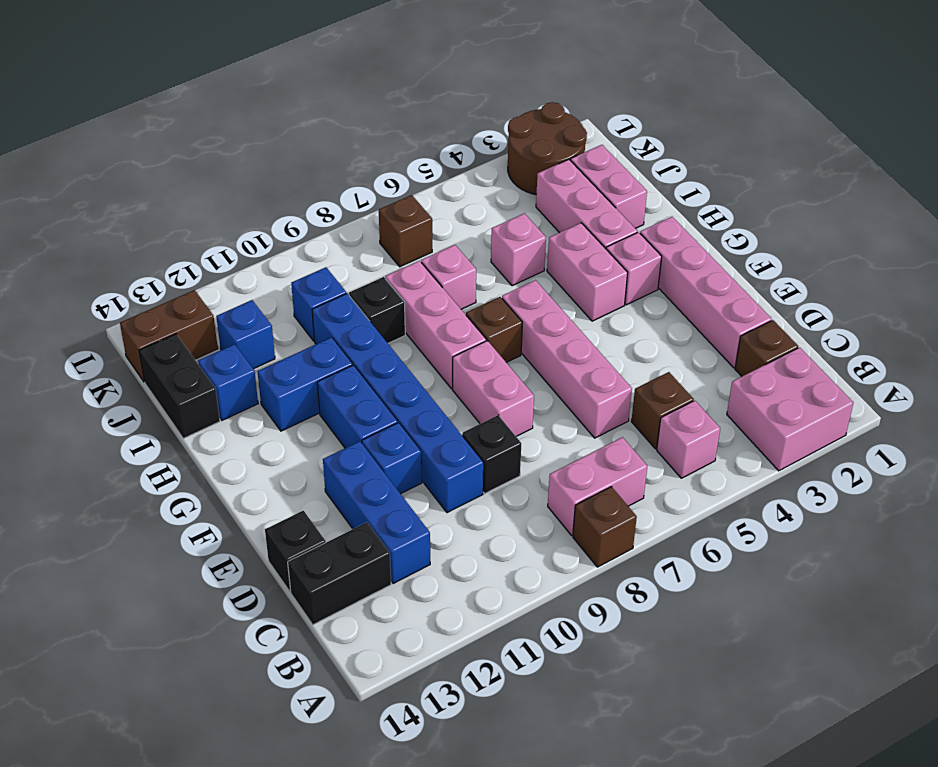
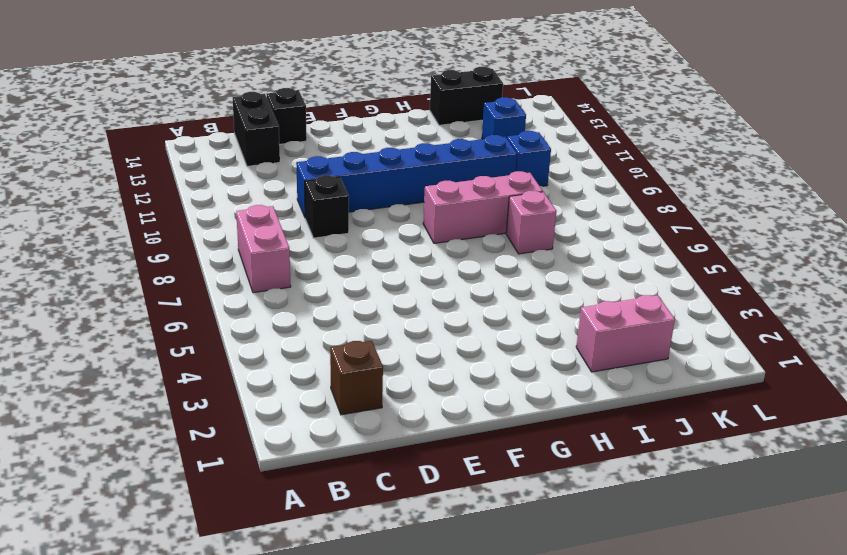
none -> pink brick A2:B3 level 1
none -> brown brick A8 level 1
none -> pink brick B5 level 1
none -> brown brick C5 level 1

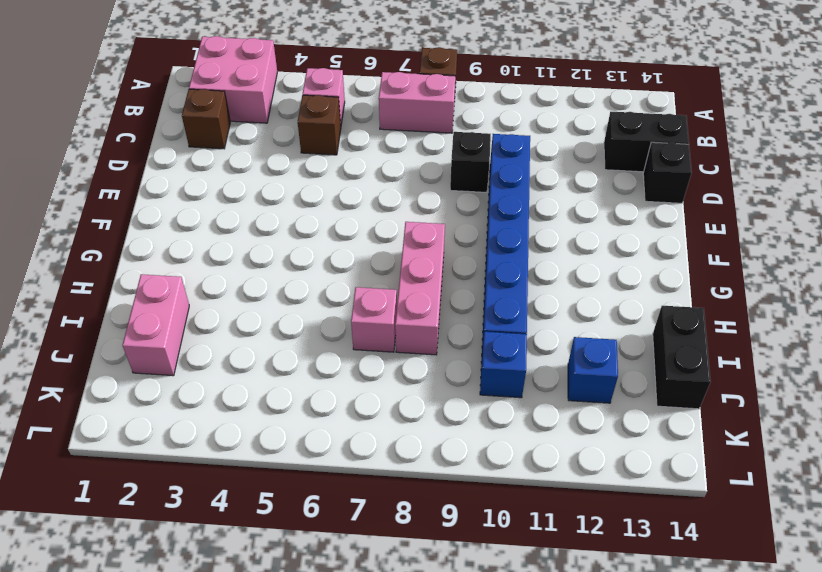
none -> blue brick C12:E12 level 1
none -> pink brick D2:G2 level 1
none -> pink brick D6:G6 level 1
none -> pink brick E8:F8 level 1

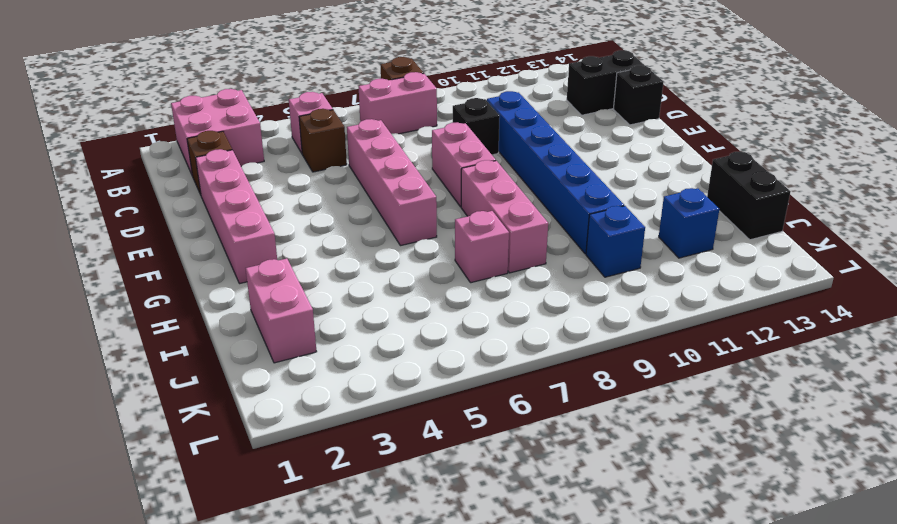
none -> blue brick C12:E12 level 1
none -> blue brick E11 level 1
none -> blue brick F11:G11 level 1
none -> pink brick G3 level 1

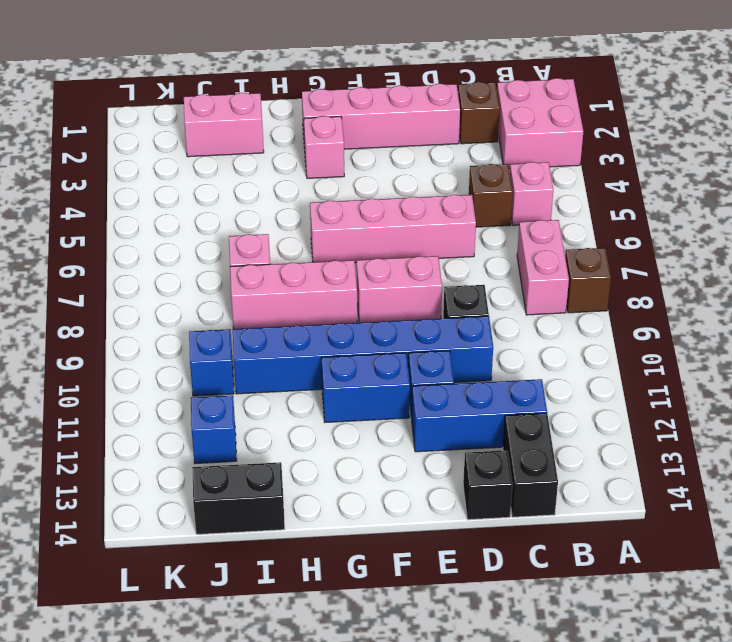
none -> pink brick G4:H4 level 1
none -> brown brick G7 level 1
none -> pink brick H3:J3 level 1
none -> blue brick H11:H12 level 1

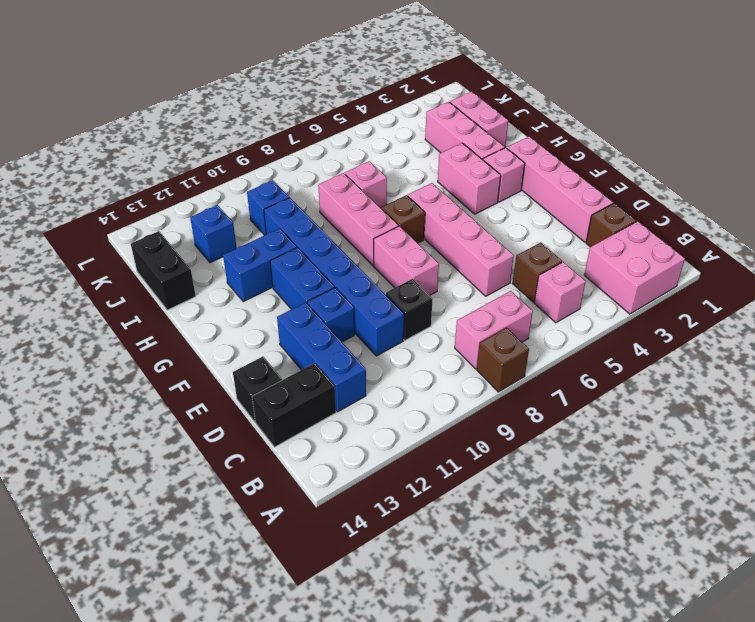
none -> pink brick I5 level 1
none -> black brick I9 level 1
none -> blue brick I13 level 1
none -> brown round brick K2:L3 level 1

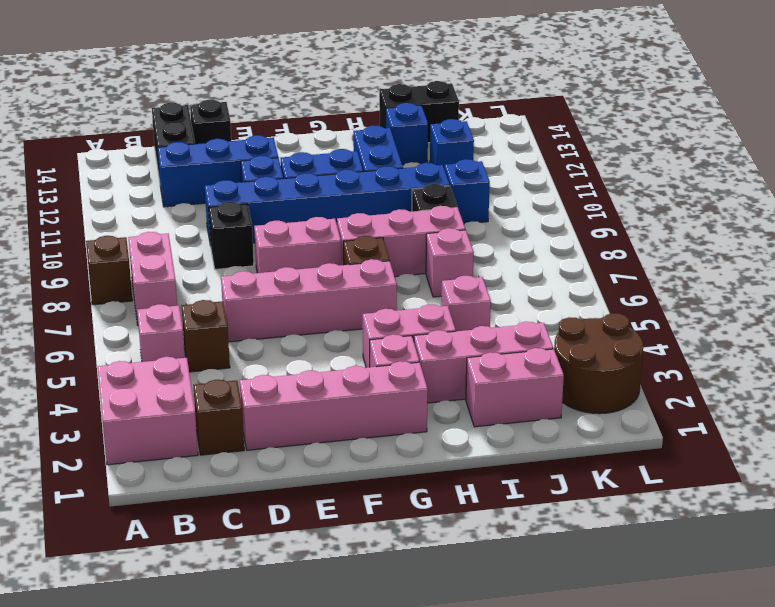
none -> brown brick K7 level 1
none -> brown brick K13:K14 level 1

